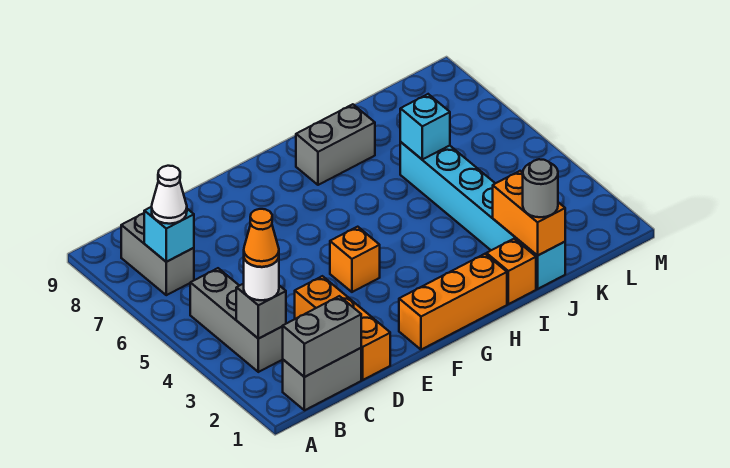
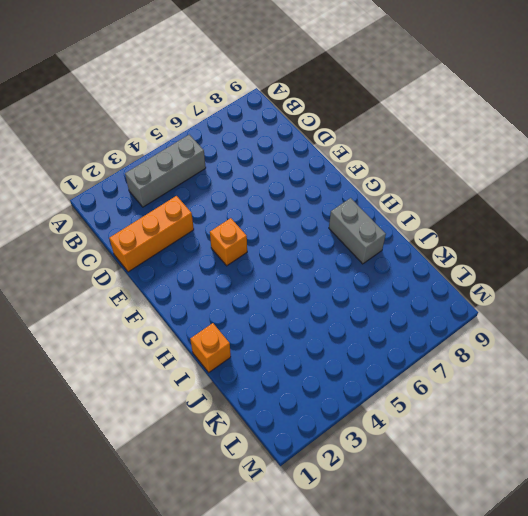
none -> grey brick B1:C1 level 1
none -> grey brick B7:B8 level 1
none -> orange brick F1:H1 level 1

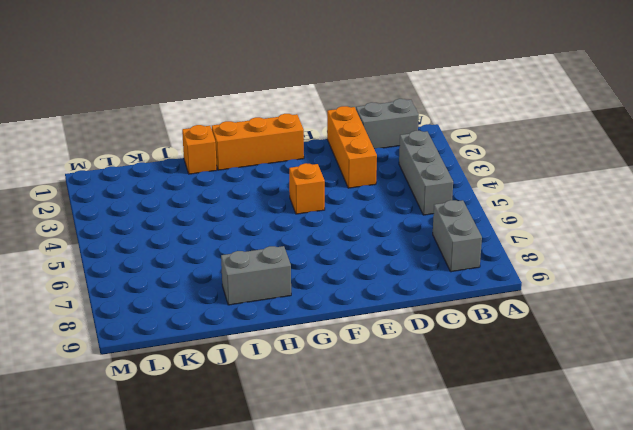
none -> cyan brick J1:J6 level 1
none -> grey brick B1:C1 level 2
none -> grey brick B3 level 2

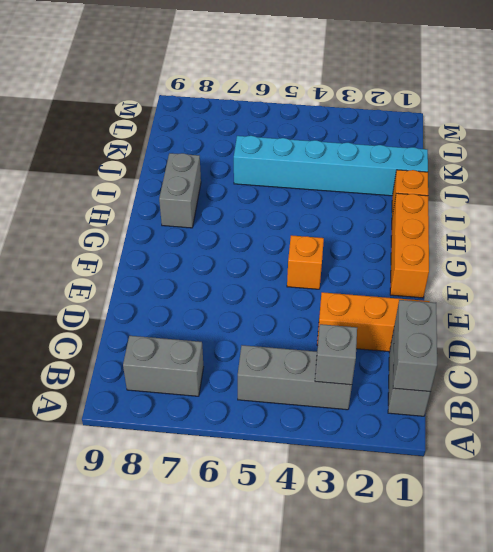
none -> cyan brick B7 level 2
none -> orange brick J1:J2 level 2
none -> cyan brick J6 level 2

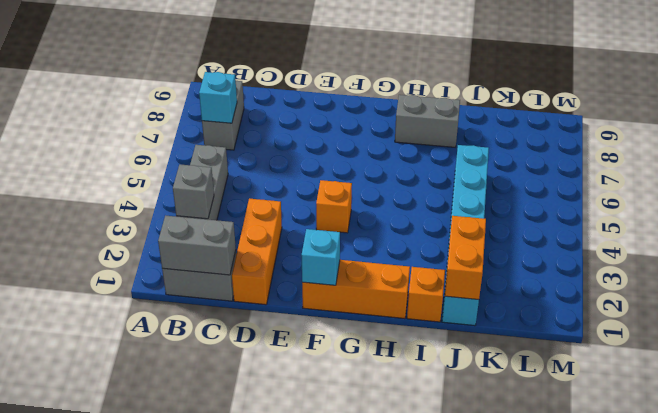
cyan brick F1 level 2 -> cyan brick J6 level 2
none -> white round brick B3 level 3
none -> white cone B7 level 3
none -> grey round brick J1 level 3

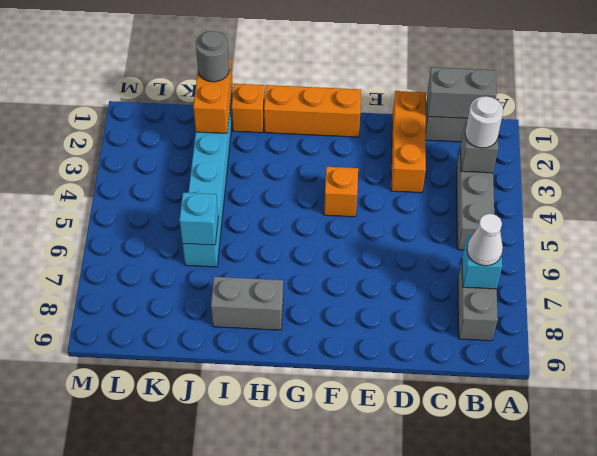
none -> orange cone B3 level 4

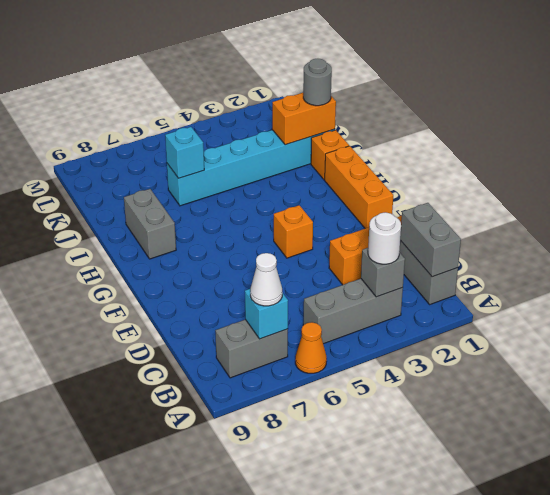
orange cone A6 level 1 -> orange cone B3 level 4

